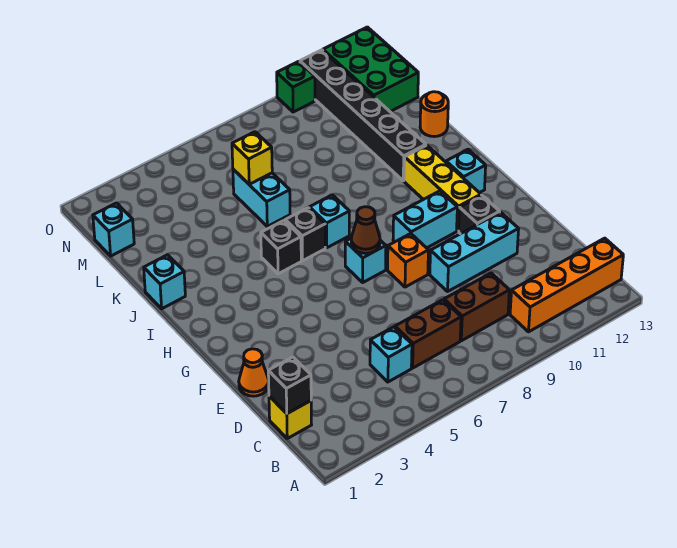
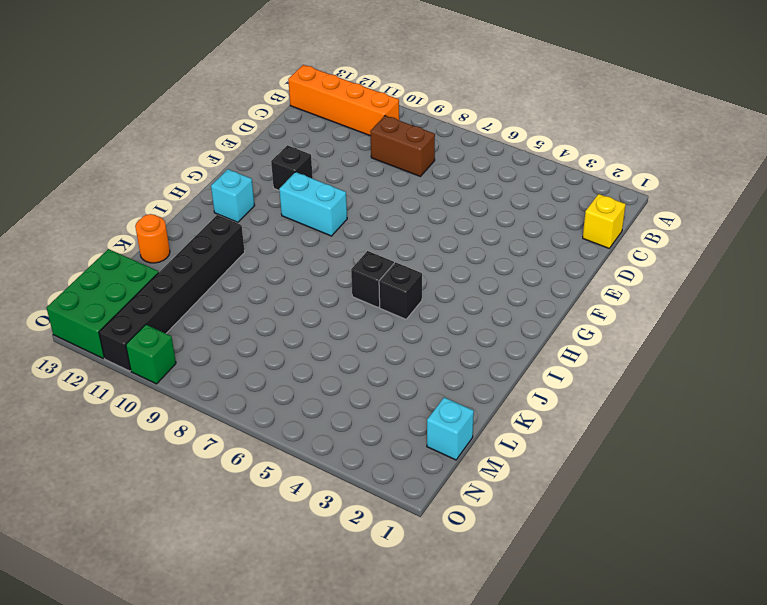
none -> cyan brick C5 level 1
none -> brown brick C6:C7 level 1
none -> orange cone E1 level 1

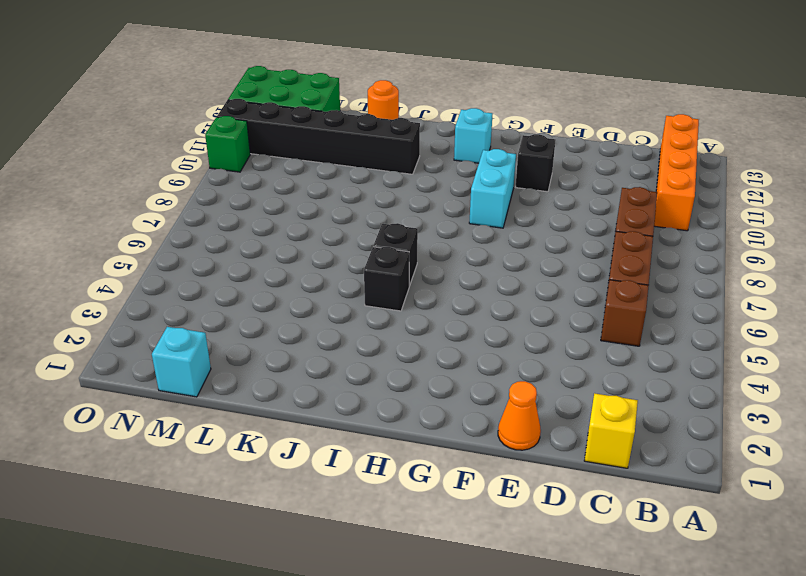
brown brick C5 level 1 -> cyan brick C5 level 1
none -> cyan brick E9:E11 level 1
none -> orange brick F8 level 1
none -> cyan brick G7 level 1

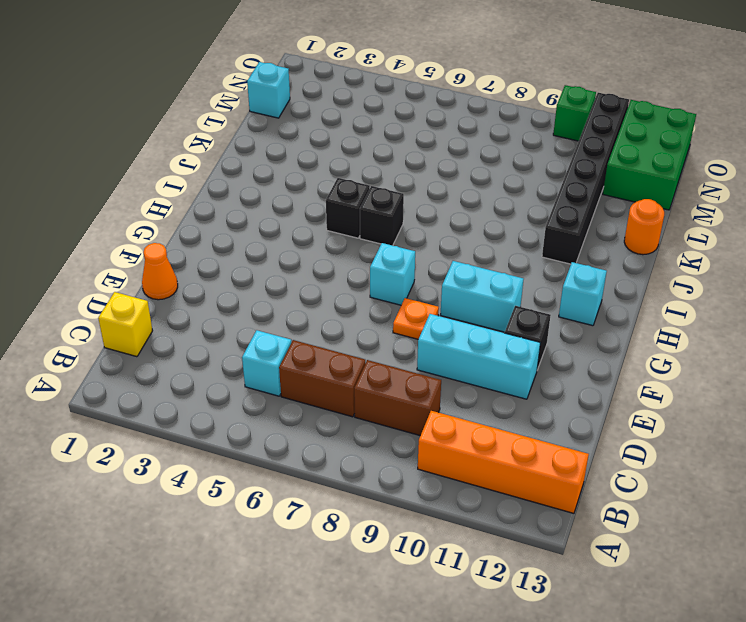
orange plate F8 level 1 -> orange brick F8 level 1
none -> yellow brick G11:I11 level 1
none -> cyan brick I7 level 1
none -> cyan brick J1 level 1

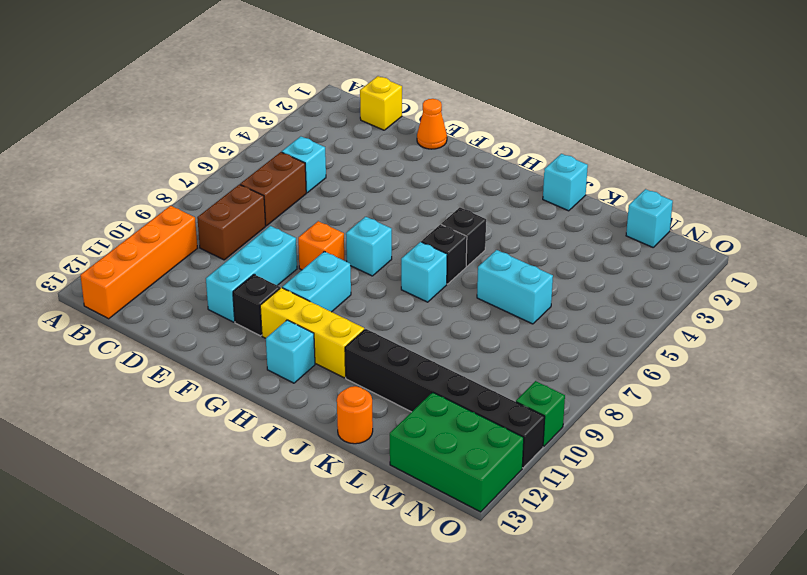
none -> black brick C1 level 2
none -> brown cone G7 level 2
none -> yellow brick L6 level 2

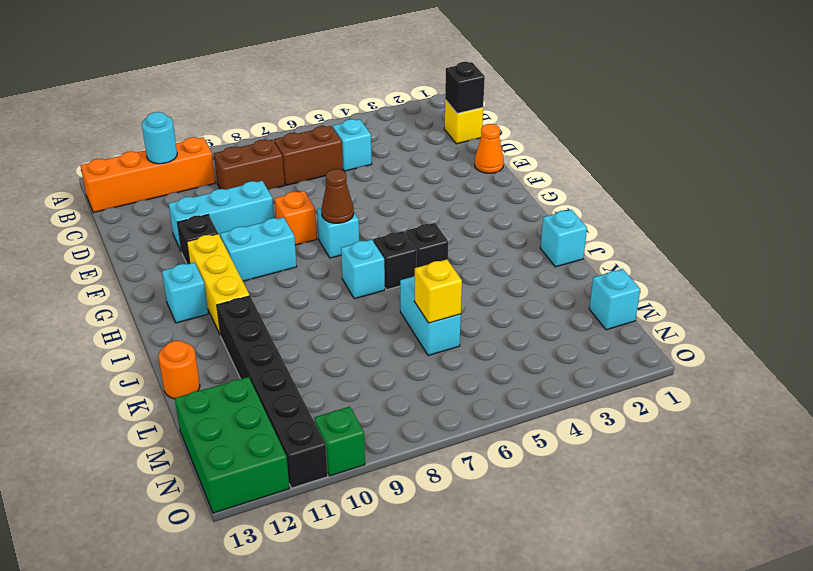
cyan round brick B11 level 2 -> none

